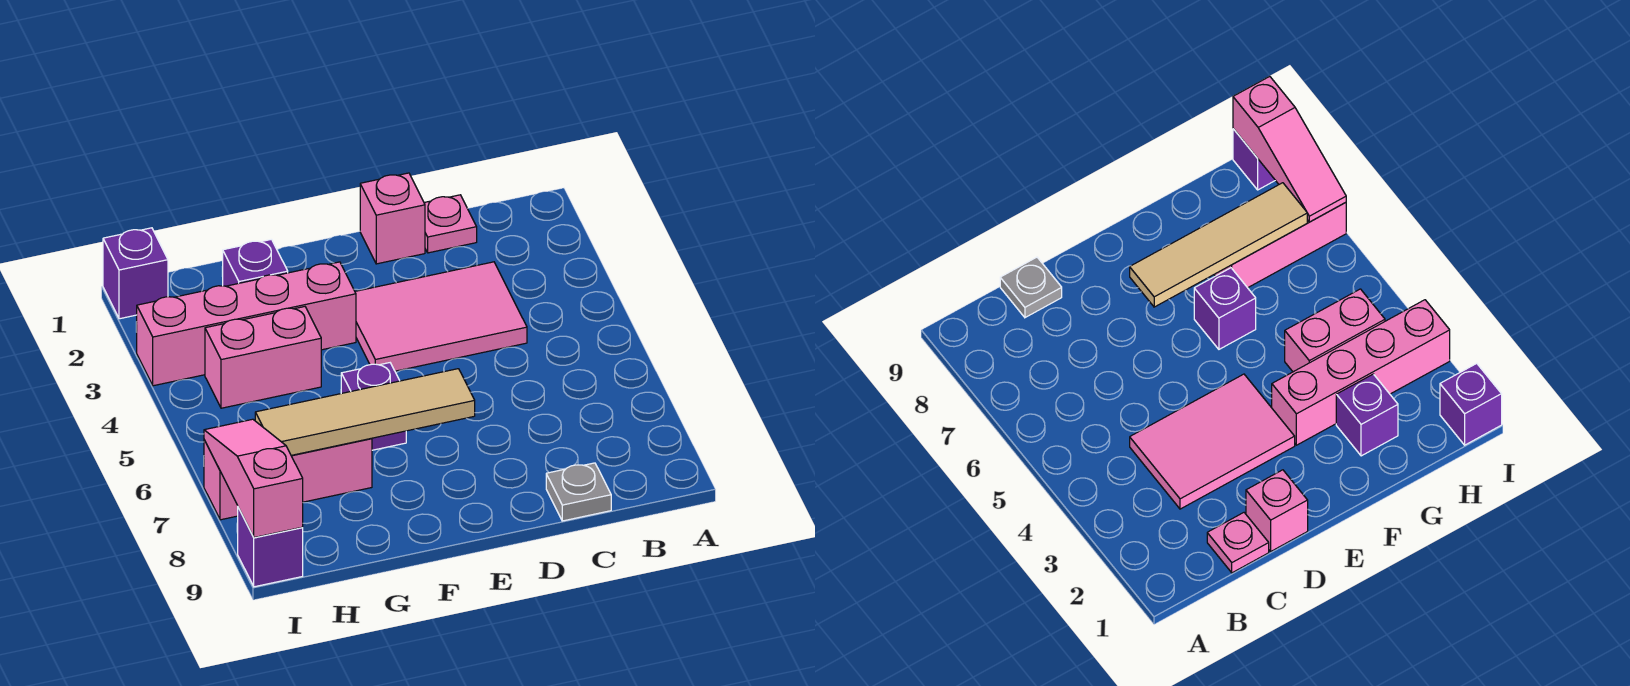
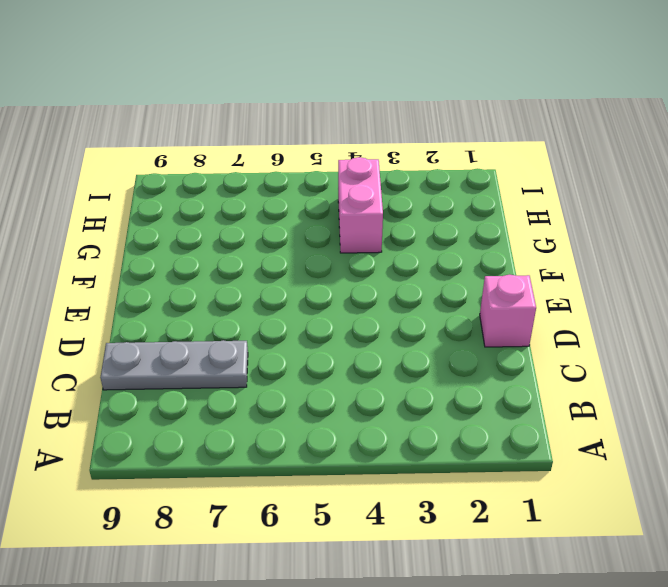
grey plate C7:C9 level 1 -> grey plate C9 level 1
none -> pink plate C1 level 1
none -> pink tile C3:E4 level 1
none -> pink brick F3:I3 level 1

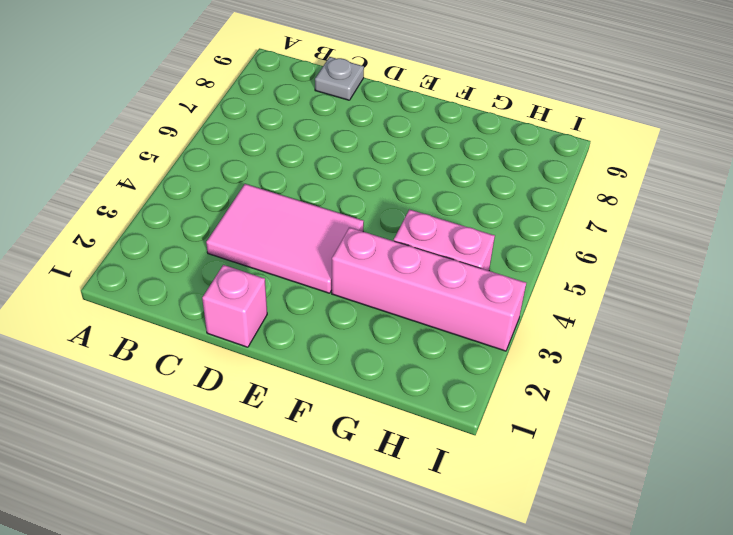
none -> pink plate C1 level 1
none -> purple brick F6 level 1
none -> purple brick G2 level 1

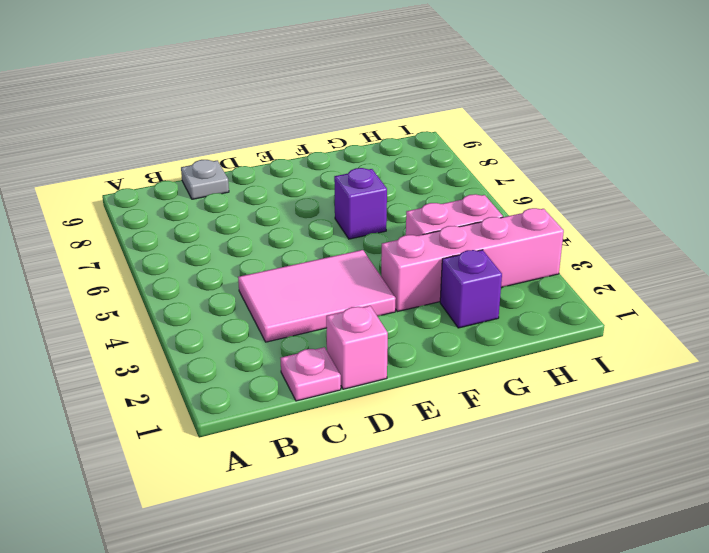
none -> pink brick G7:I7 level 1
none -> purple brick I1 level 1
none -> purple brick I9 level 1

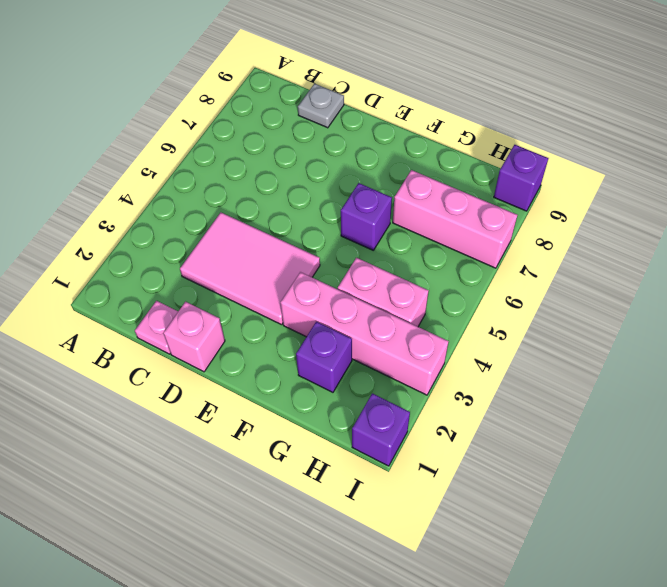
none -> tan tile E7:H7 level 2
none -> pink slope I7:I9 level 2 top 9

